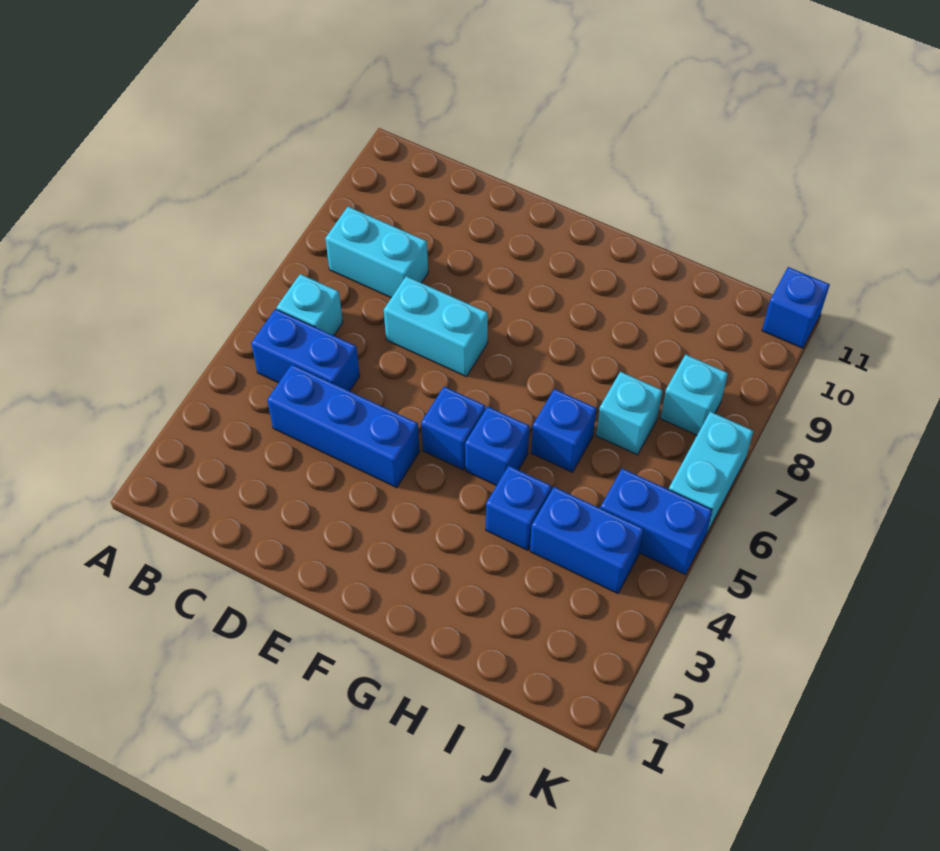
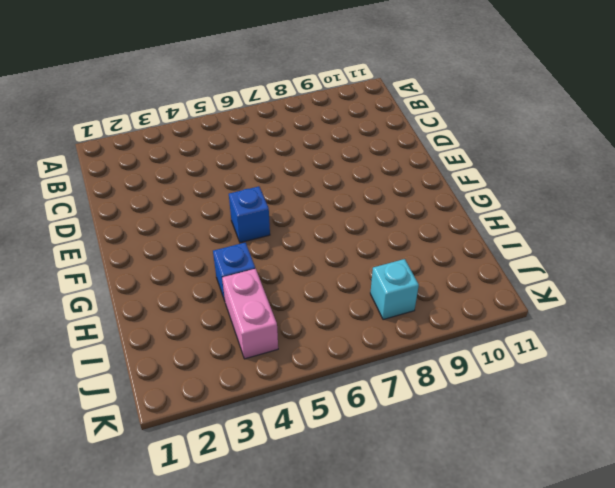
pink brick I4:J4 level 1 -> blue brick I4:J4 level 1
none -> blue brick B5:C5 level 1
none -> cyan brick B6 level 1
none -> cyan brick B8:C8 level 1

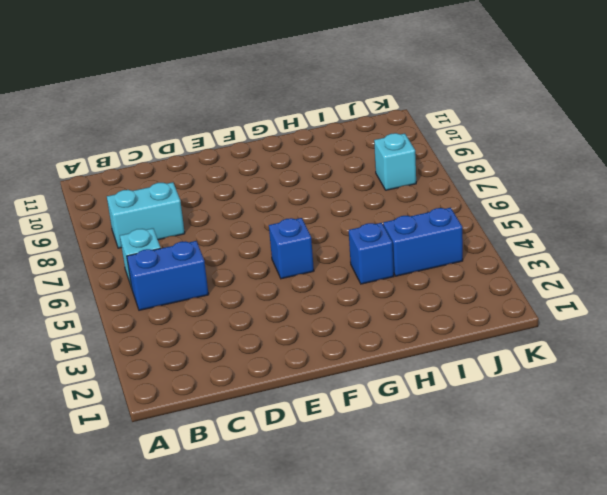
none -> blue brick C4:E4 level 1
none -> cyan brick D7:E7 level 1
none -> blue brick G5 level 1

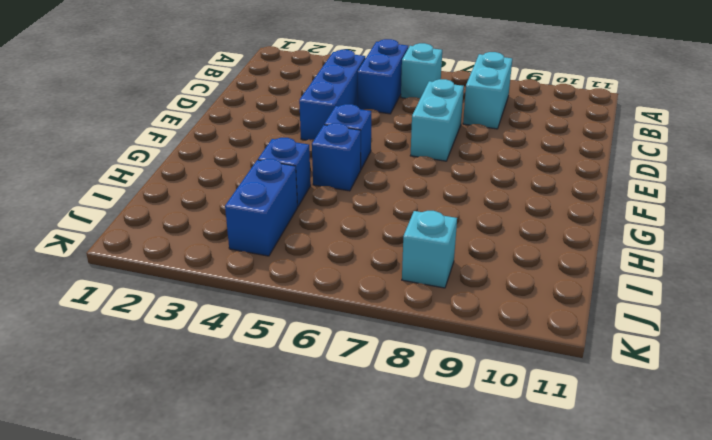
none -> blue brick H6 level 1
none -> cyan brick I7 level 1
none -> blue brick J5:K5 level 1

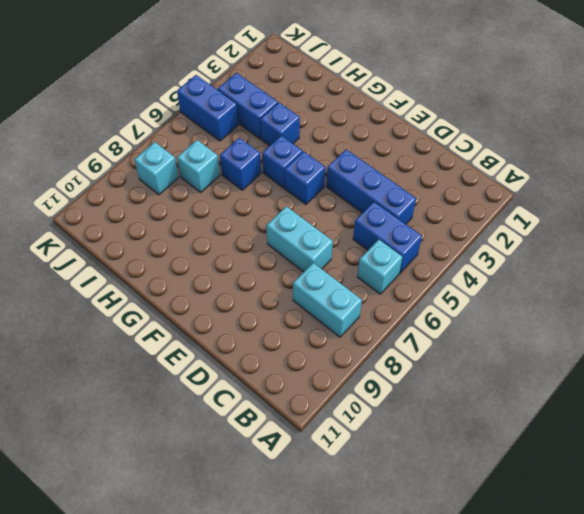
none -> cyan brick K6:K7 level 1
none -> blue brick K11 level 1

